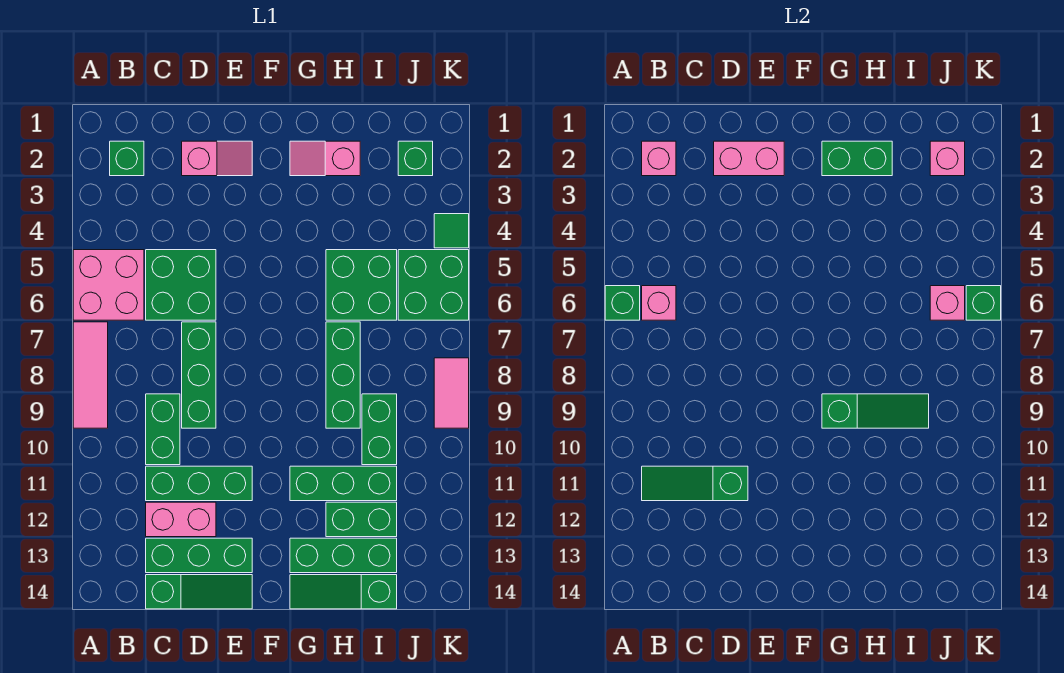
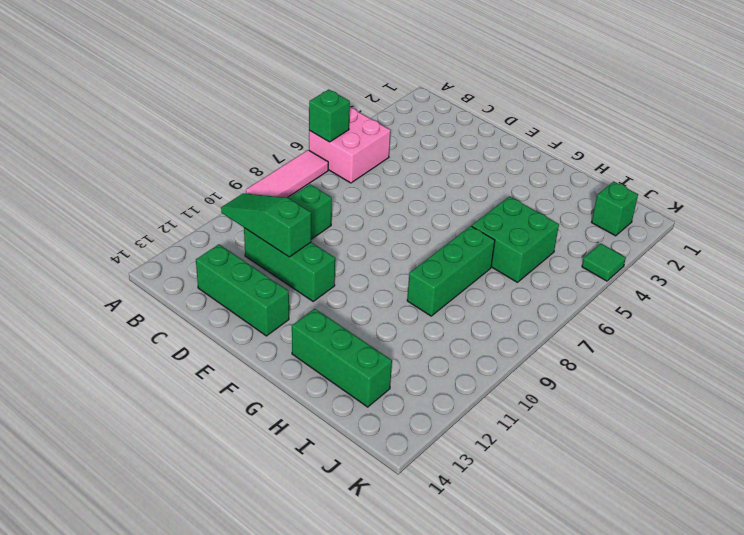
none -> green brick B2 level 1
none -> green brick C5:D6 level 1
none -> pink brick C12:D12 level 1
none -> green slope C14:E14 level 1 top C

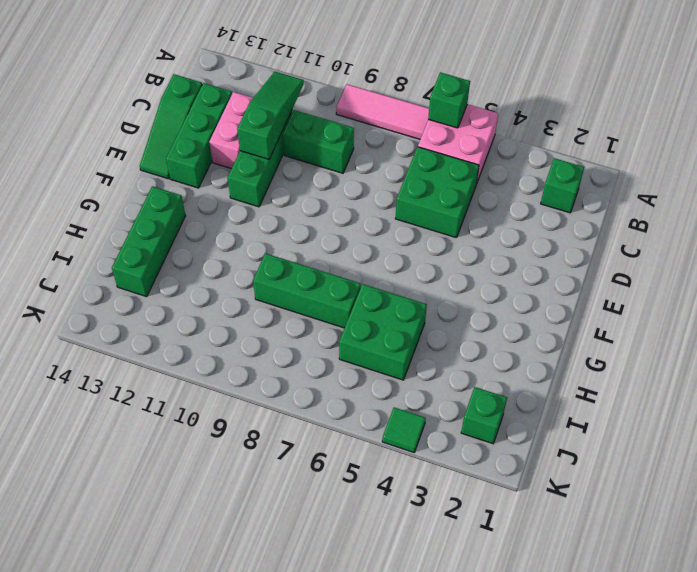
none -> pink slope D2:E2 level 1 top D
none -> green brick D7:D9 level 1
none -> pink slope G2:H2 level 1 top H
none -> green brick G11:I11 level 1

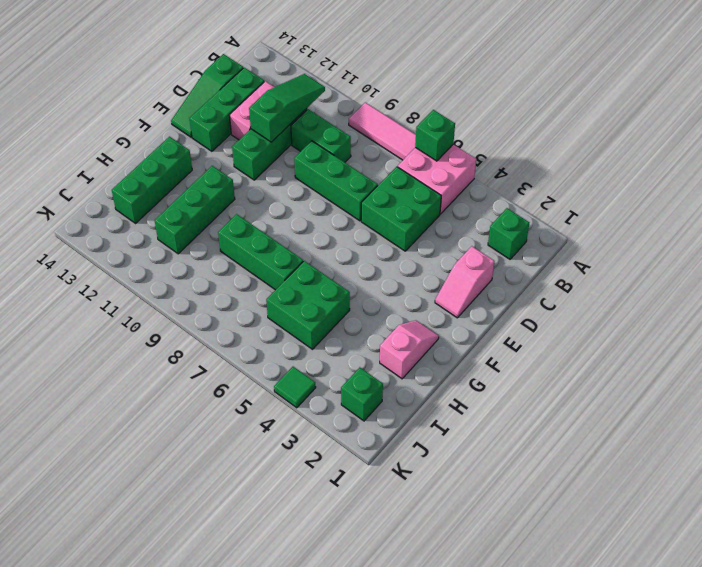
none -> green slope G14:I14 level 1 top I
none -> green brick H12:I12 level 1
none -> green brick I9:I10 level 1
none -> green brick J5:K6 level 1

